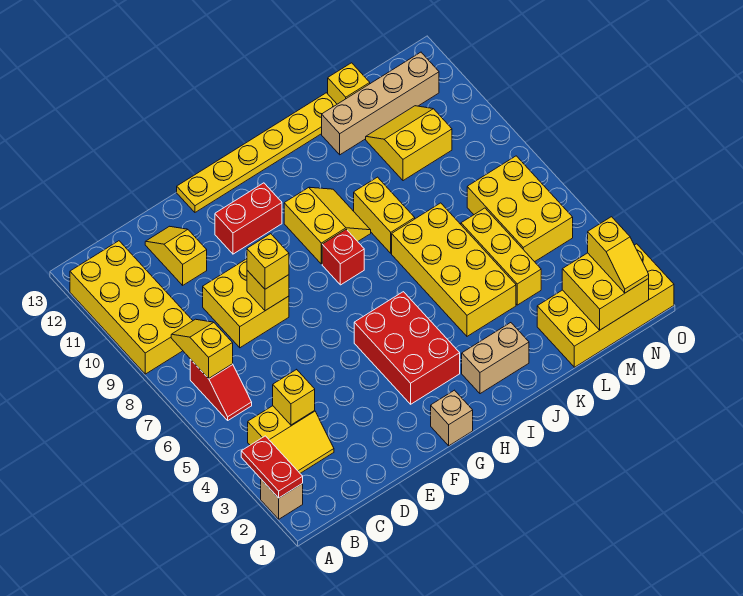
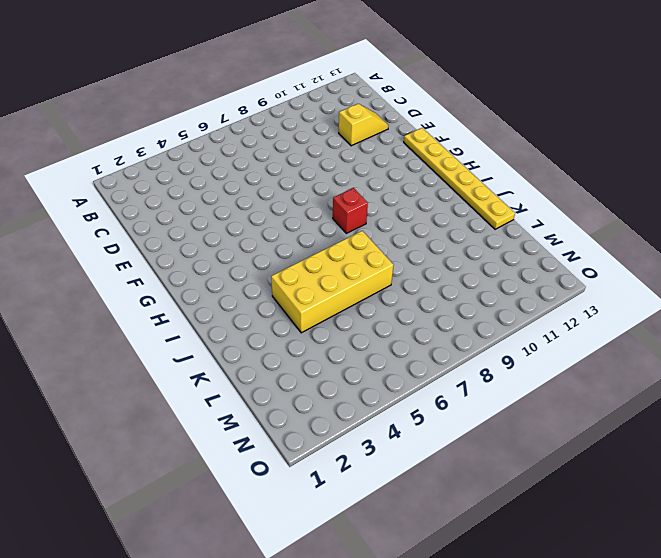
none -> tan brick A2 level 1
none -> yellow brick A9:B12 level 1
none -> yellow slope B3:C4 level 1 top 4

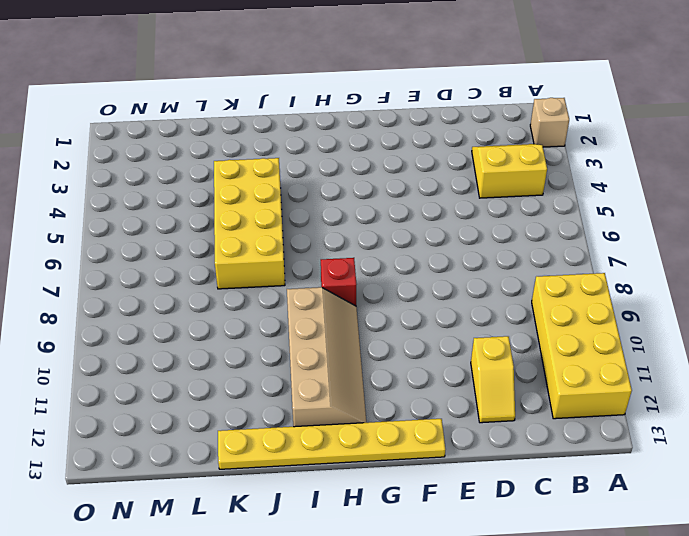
tan slope H9:I12 level 1 top I -> yellow slope H9:I10 level 1 top H
none -> red slope B6:B7 level 1 top 7
none -> yellow brick D8:E9 level 1
none -> red brick F11:G11 level 1

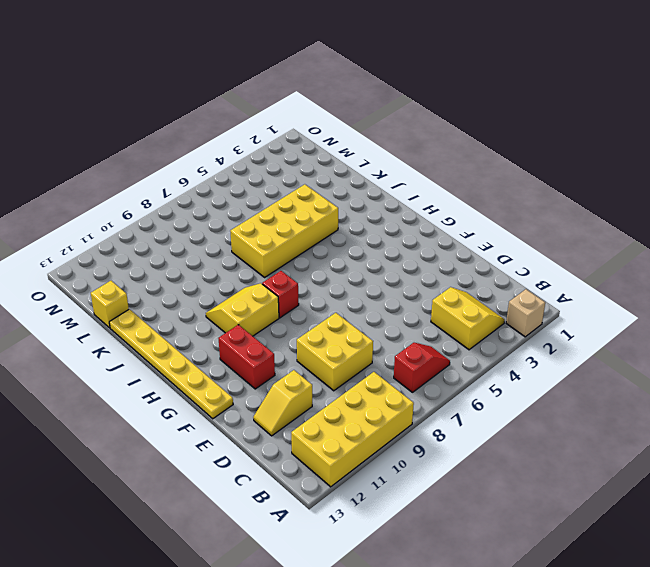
none -> tan brick G1 level 1
none -> red brick G3:H5 level 1
none -> tan brick I2:J2 level 1

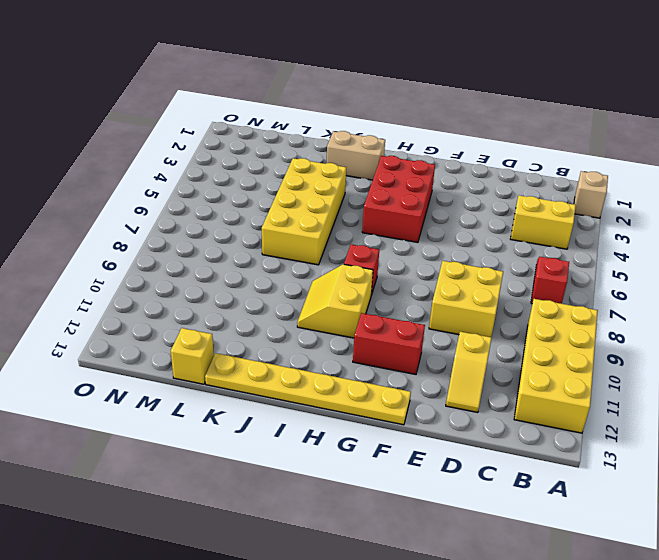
none -> tan brick G1 level 1
none -> yellow brick J8:J9 level 1
none -> tan brick K12:N12 level 1

